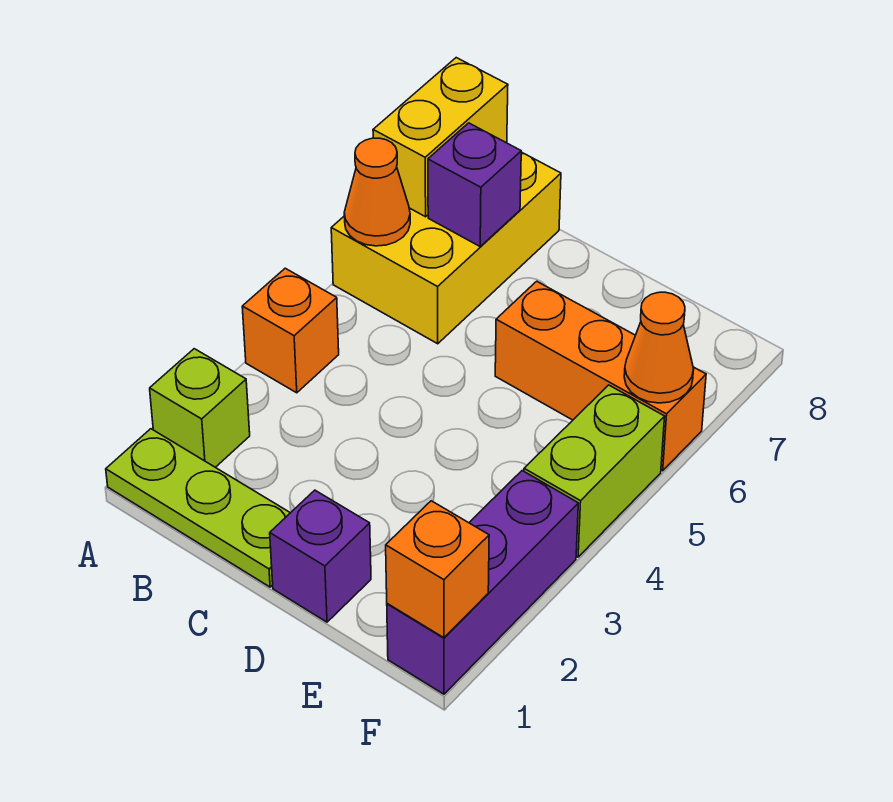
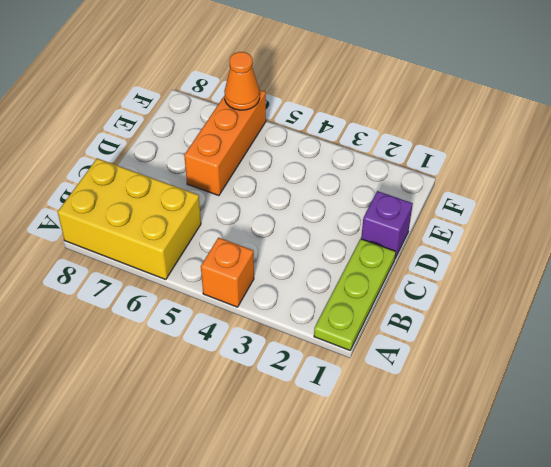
none -> lime brick A2 level 1
none -> purple brick F1:F3 level 1
none -> lime brick F4:F5 level 1

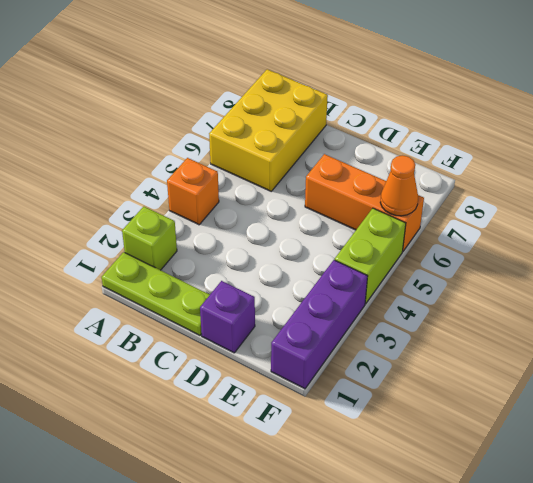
none -> orange cone A6 level 2
none -> yellow brick A7:A8 level 2
none -> purple brick B7 level 2

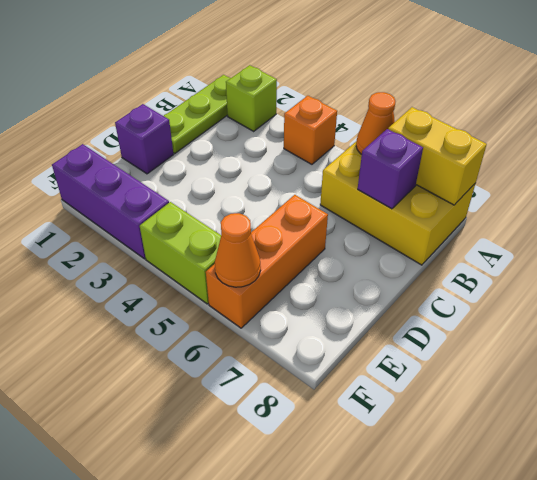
none -> orange brick F1 level 2

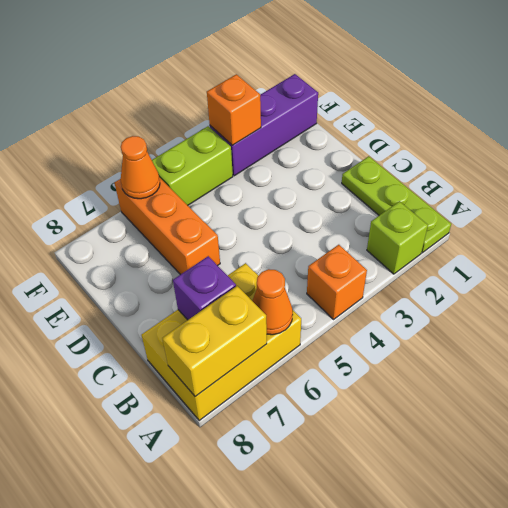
orange brick F3 level 2 -> orange brick F1 level 2
none -> purple brick D1 level 1

